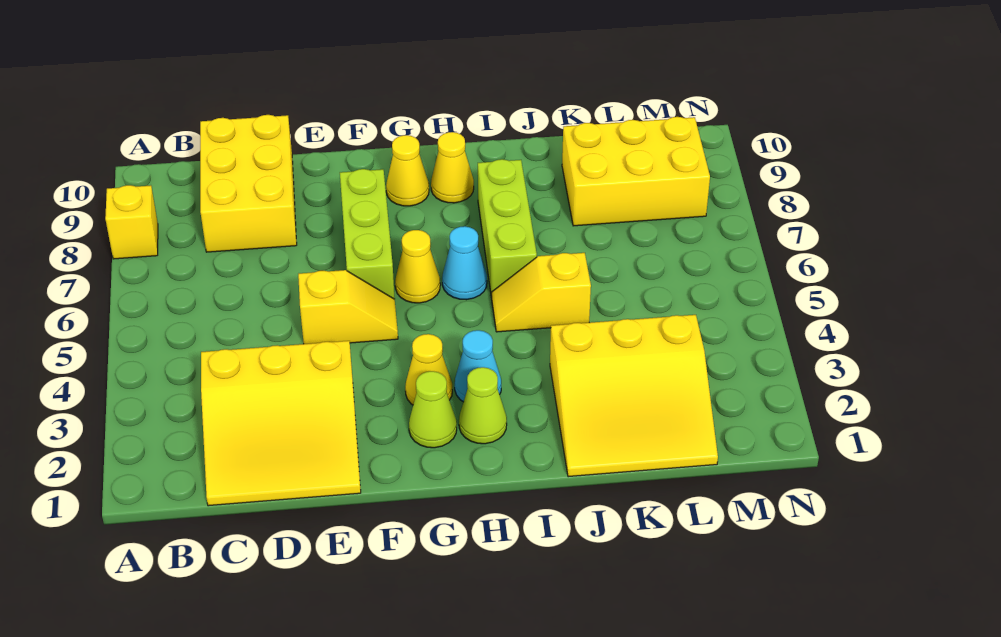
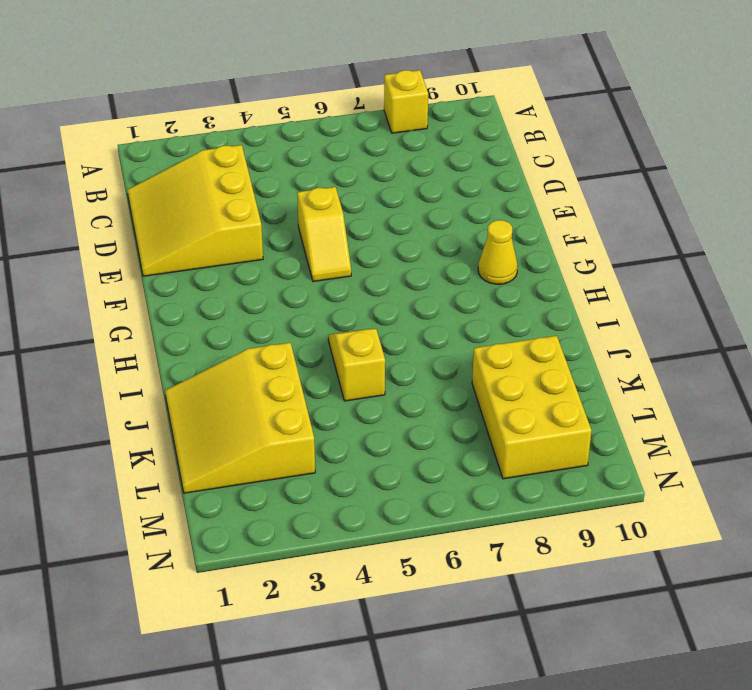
none -> yellow brick C8:D10 level 1
none -> lime brick F6:F8 level 1
none -> lime cone G2 level 1

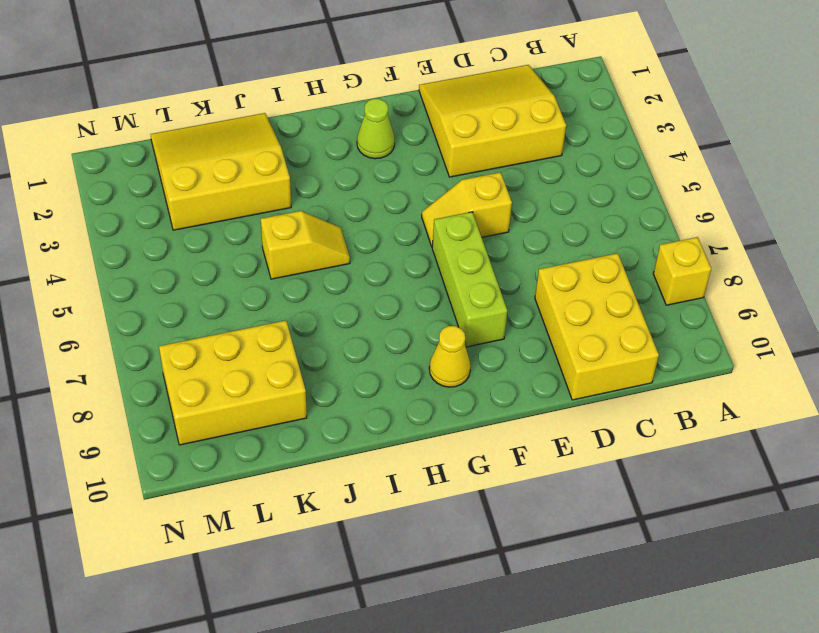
none -> yellow cone G3 level 1
none -> yellow cone G6 level 1
none -> lime cone H2 level 1

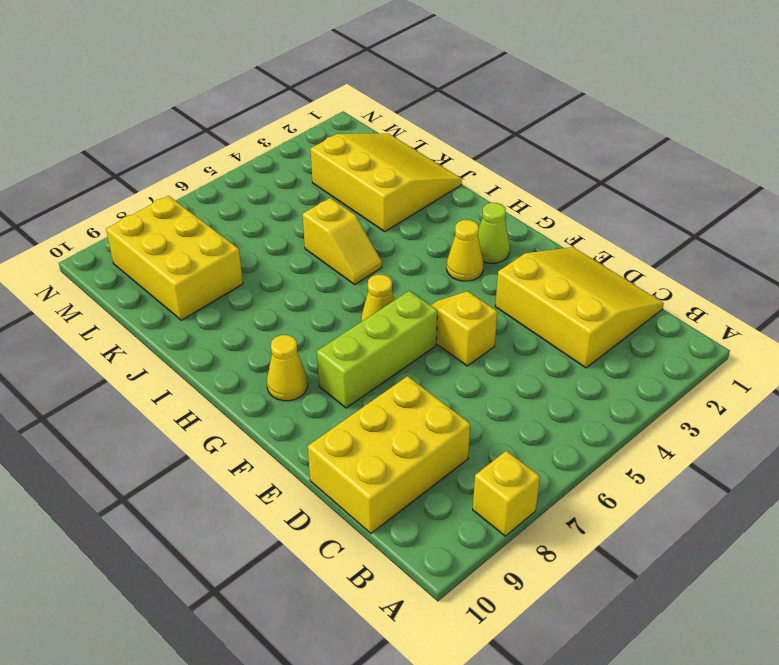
none -> lime cone H2 level 1
none -> cyan cone H3 level 1
none -> cyan cone H6 level 1

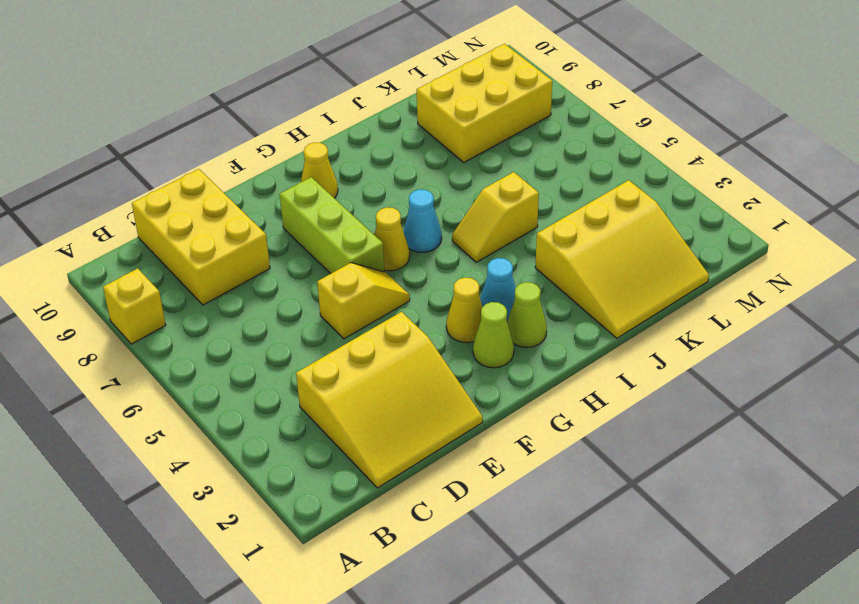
none -> yellow cone H9 level 1
none -> lime brick I6:I8 level 1

